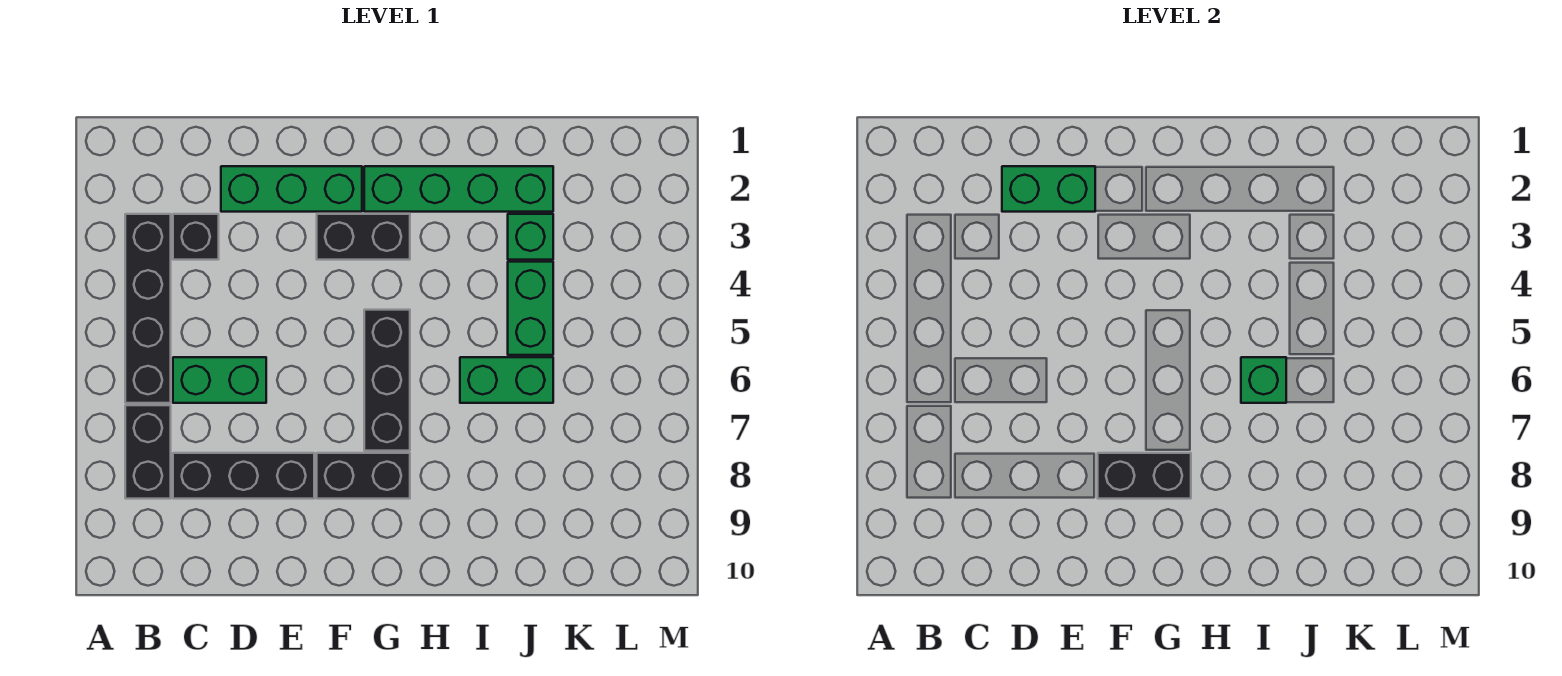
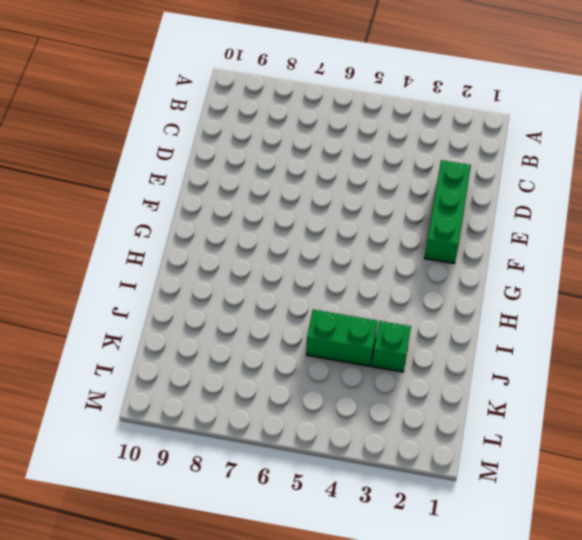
none -> black brick B3:B6 level 1
none -> black brick B7:B8 level 1
none -> black brick C3 level 1

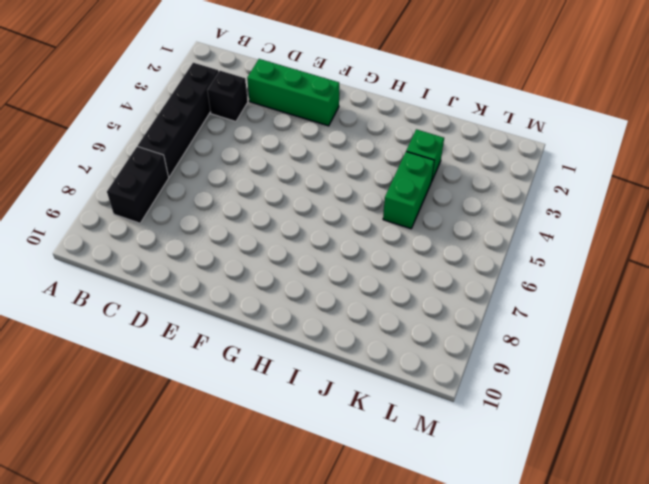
none -> green brick C6:D6 level 1
none -> black brick C8:E8 level 1
none -> black brick F3:G3 level 1

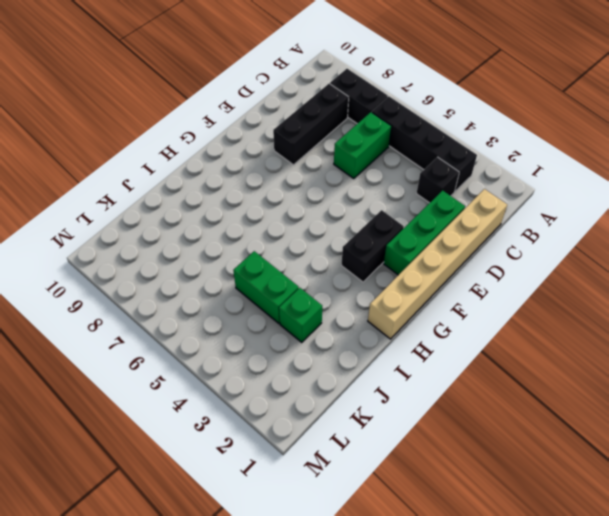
tan brick C1:H1 level 1 -> none
none -> black brick F8:G8 level 1
none -> green brick G2:J2 level 1
none -> black brick G5:G7 level 1

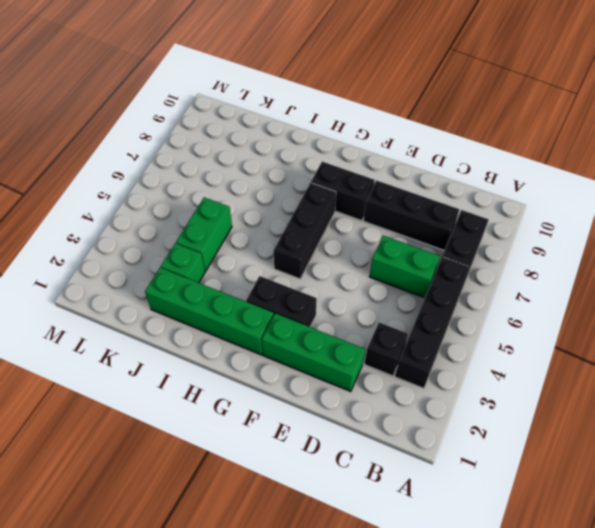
none -> green brick I6:J6 level 1
none -> green brick D2:E2 level 2
none -> black brick F8:G8 level 2

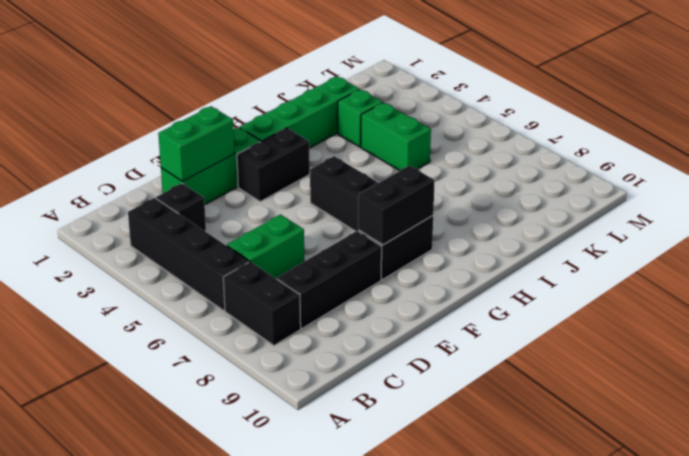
none -> green brick I6:J6 level 1
none -> green brick I6 level 2

